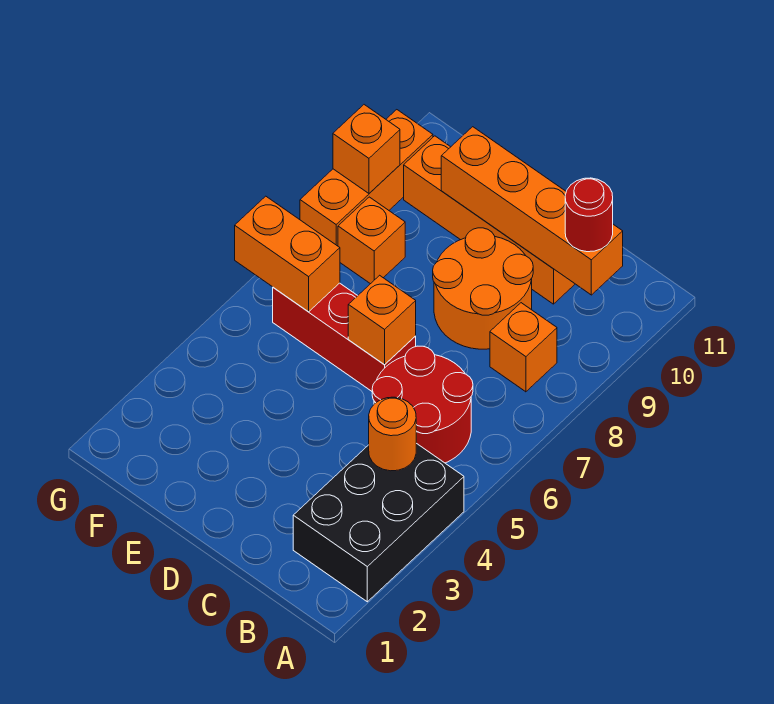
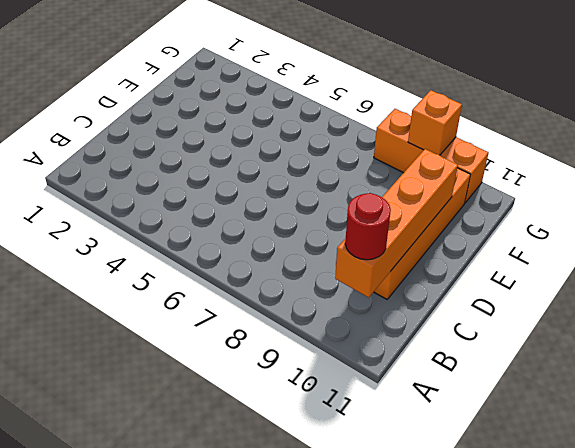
none -> black brick A2:B4 level 1
none -> red round brick B5:C6 level 1
none -> orange brick B8 level 1

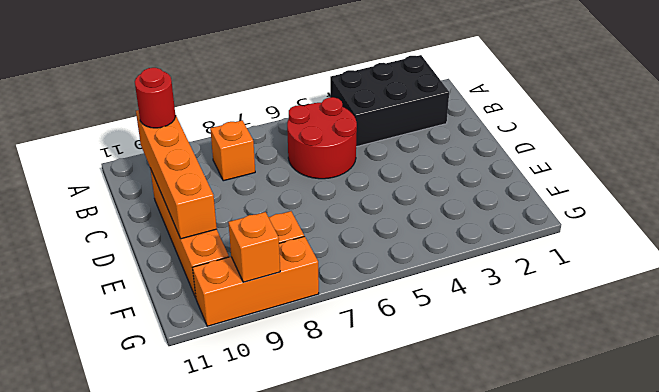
none -> orange round brick C8:D9 level 1
none -> red brick D6:F6 level 1
none -> orange round brick B4 level 2

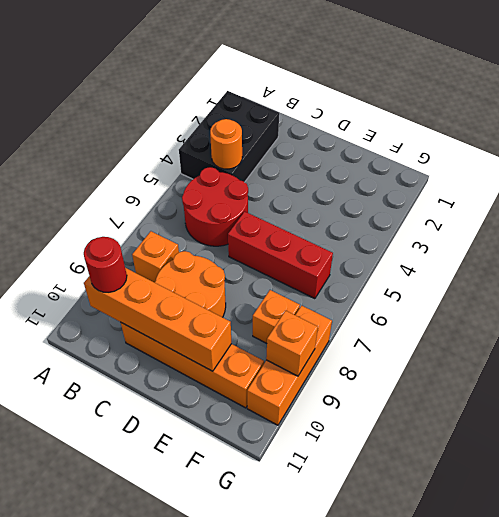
none -> orange brick D6 level 2
none -> orange brick F6:G6 level 2

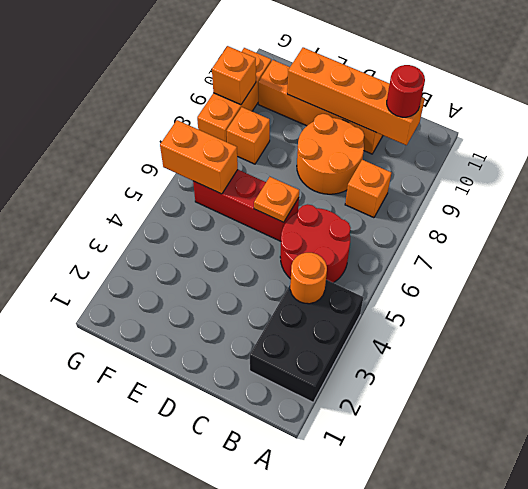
orange plate D6 level 2 -> orange brick D6 level 2

